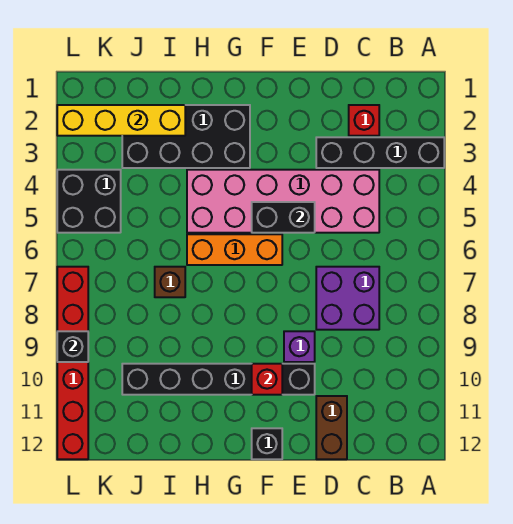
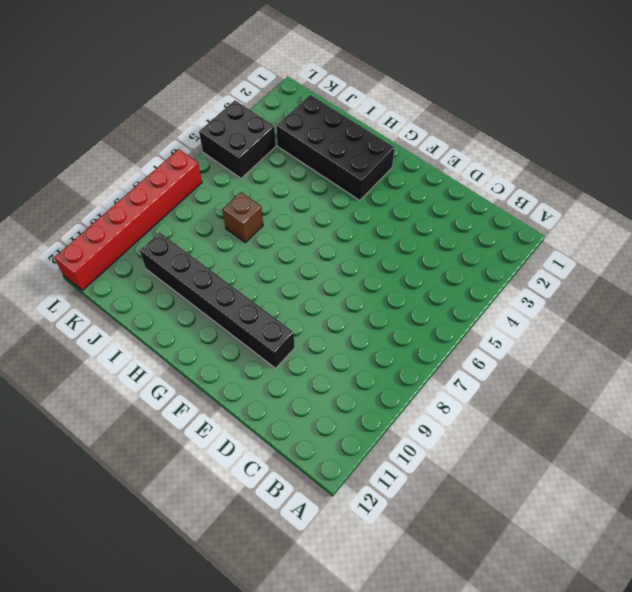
none -> black brick A3:D3 level 1
none -> red brick C2 level 1
none -> pink brick C4:H5 level 1

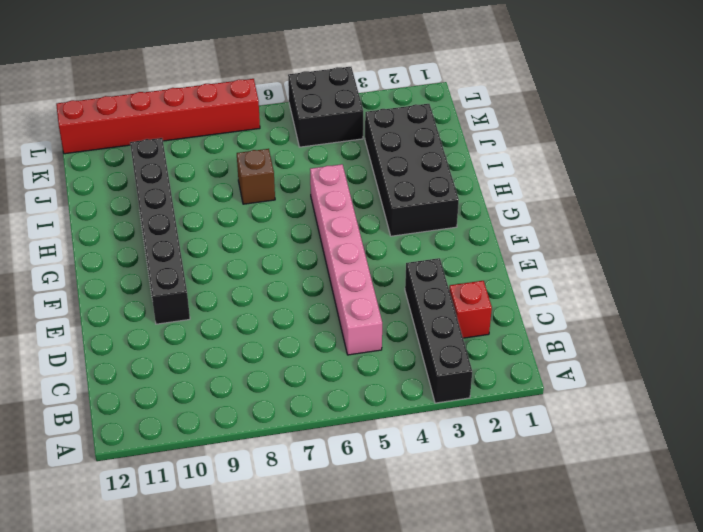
pink brick C5:H5 level 1 -> pink brick C4:H5 level 1
none -> purple brick C7:D8 level 1
none -> brown brick D11:D12 level 1
none -> purple brick E9 level 1

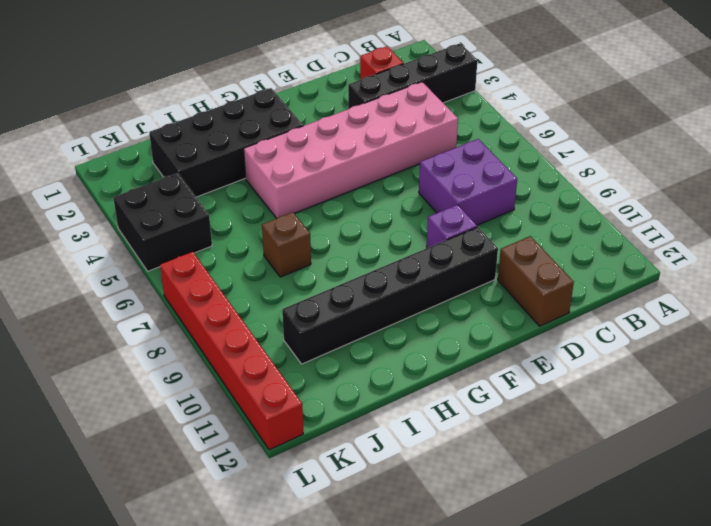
none -> orange brick F6:H6 level 1
none -> black brick F12 level 1
none -> black brick E5:F5 level 2

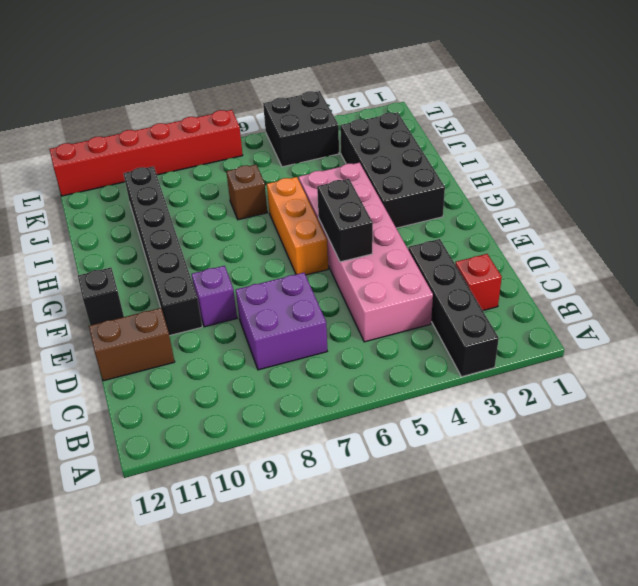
none -> red brick F10 level 2
none -> yellow brick I2:L2 level 2
none -> black brick L9 level 2

